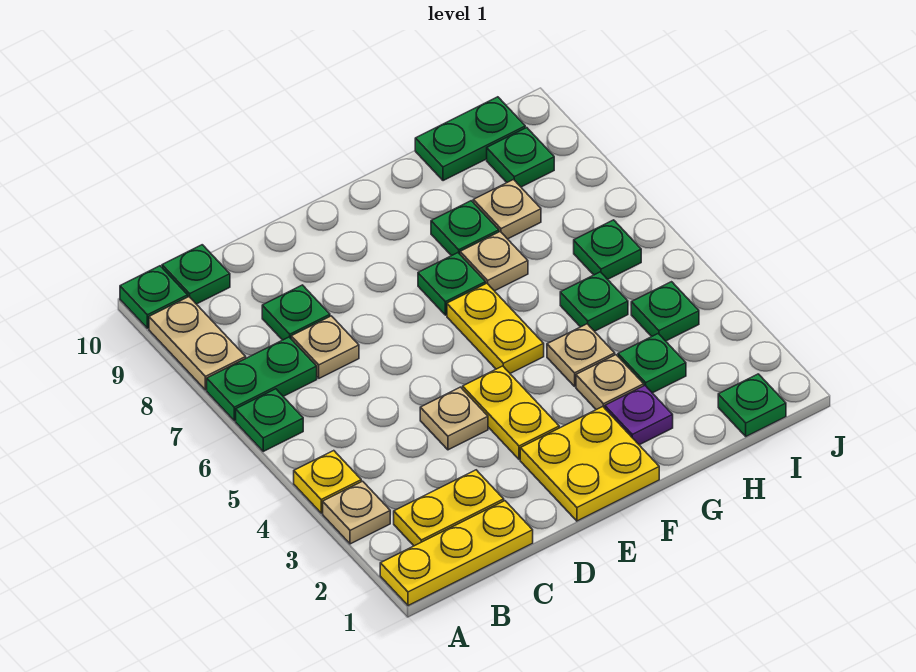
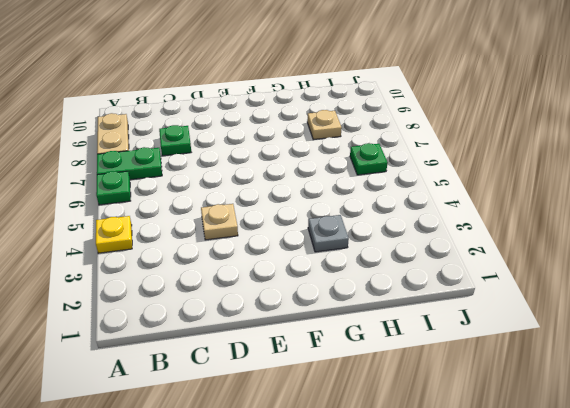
grey plate G3 level 1 -> tan plate G3 level 1
none -> yellow plate A1:C1 level 1
none -> tan plate A3 level 1
none -> green plate A10 level 1

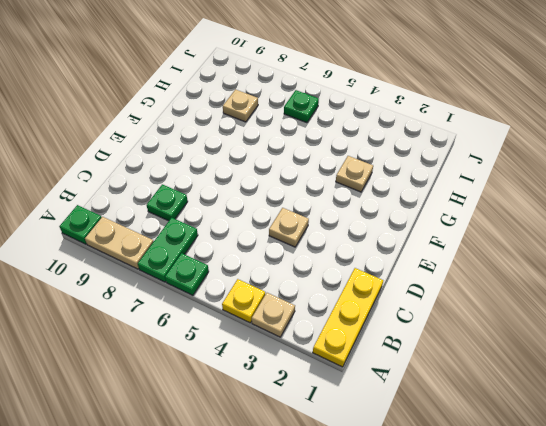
none -> yellow plate B2:C2 level 1
none -> green plate B10 level 1
none -> tan plate C7 level 1

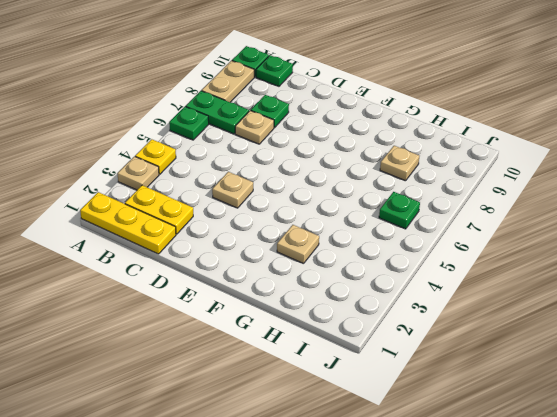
none -> yellow plate E1:F2 level 1
none -> yellow plate E3:E4 level 1
none -> yellow plate F5:F6 level 1

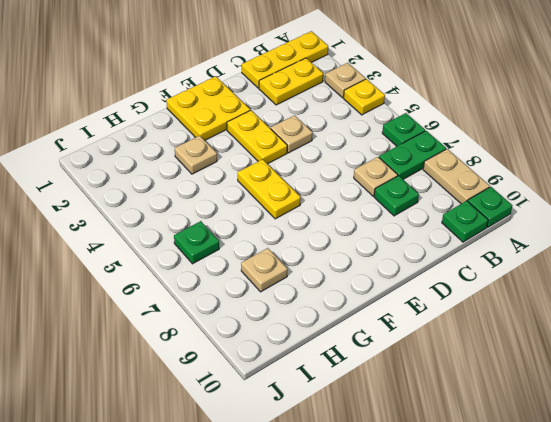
none -> green plate F7 level 1
none -> purple plate G2 level 1
none -> tan plate G4 level 1

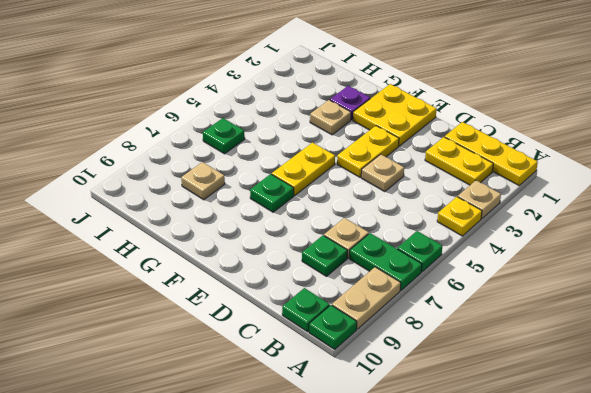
none -> tan plate G4 level 1
none -> tan plate G7 level 1
none -> green plate G8 level 1

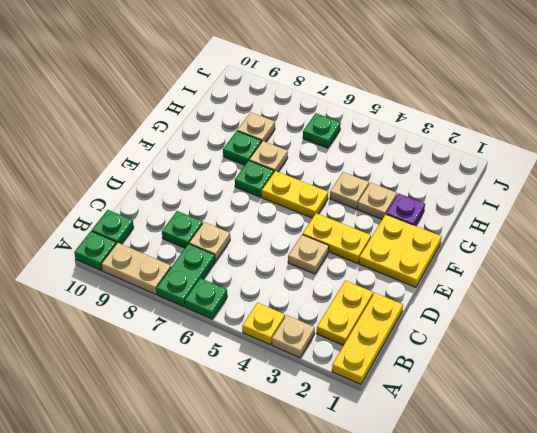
none -> green plate H3 level 1
none -> green plate H5 level 1
none -> green plate H10:I10 level 1

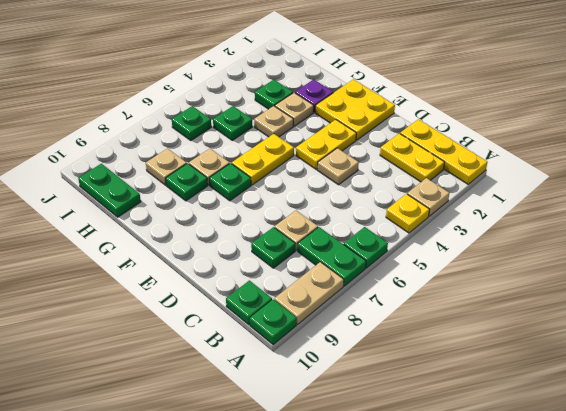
none -> green plate I1 level 1
none -> green plate I4 level 1
none -> green plate I9 level 1

